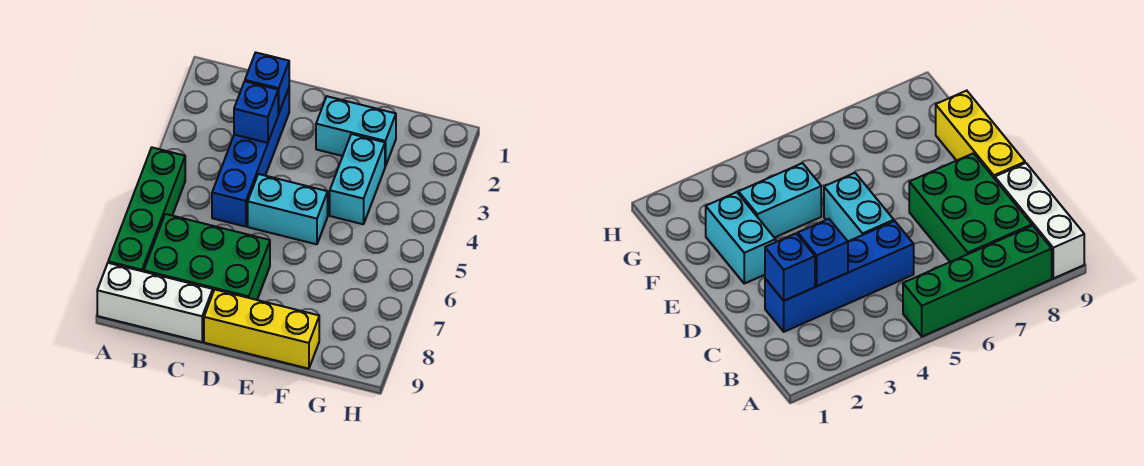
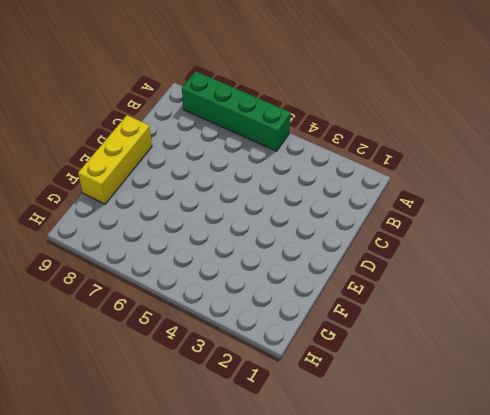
none -> white brick A9:C9 level 1
none -> green brick B7:D8 level 1

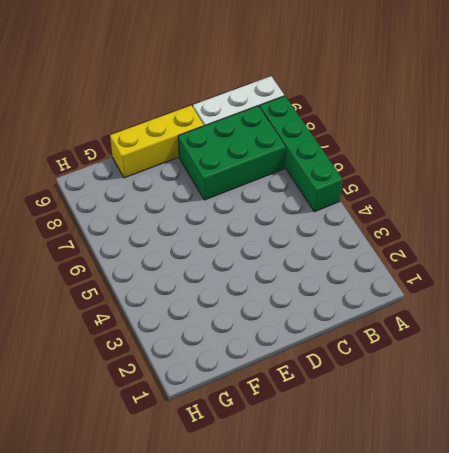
none -> blue brick C2:C5 level 1
none -> cyan brick D5:E5 level 1

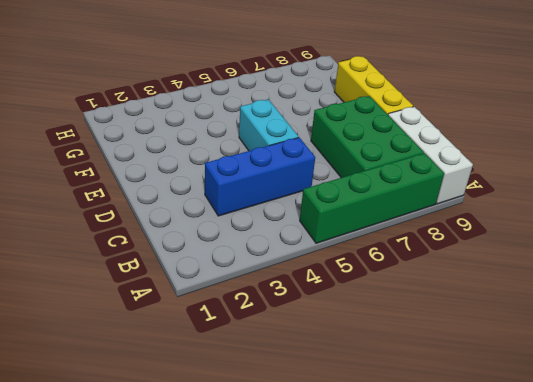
blue brick C3:C5 level 1 -> blue brick C2:C5 level 1
none -> cyan brick E2:F2 level 1
none -> cyan brick F3:F4 level 1

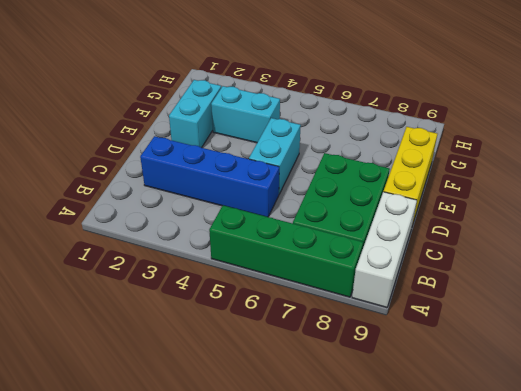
none -> blue brick C2 level 2
none -> blue brick C3 level 2

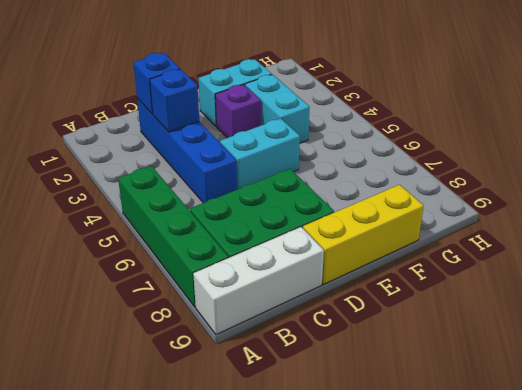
purple brick E3 level 1 -> none

